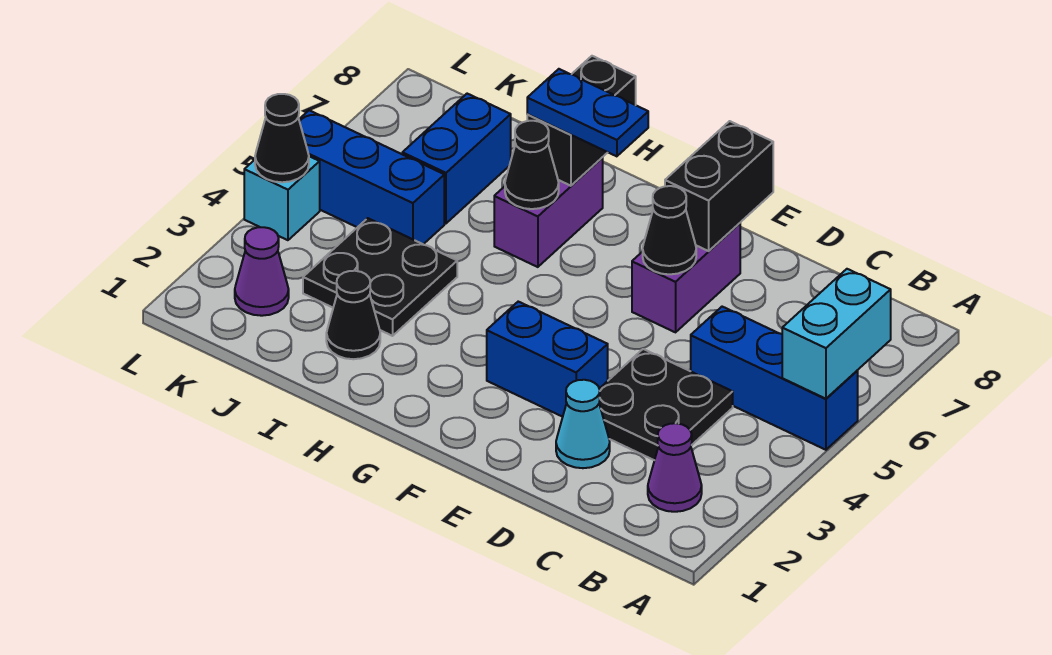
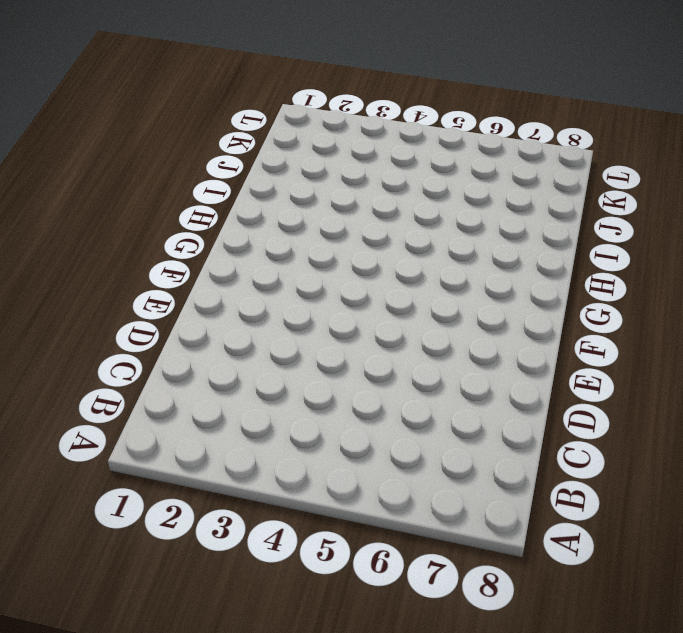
none -> blue brick A5:C5 level 1
none -> purple cone B2 level 1
none -> black plate C3:D4 level 1

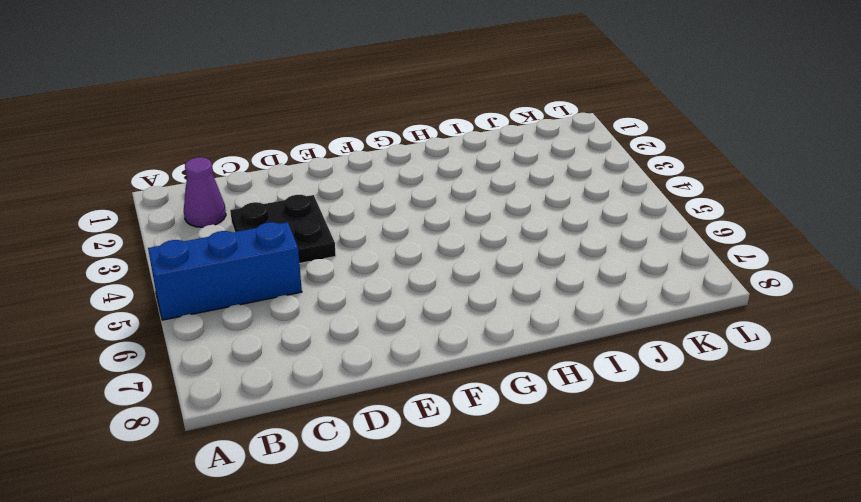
none -> cyan cone D2 level 1
none -> blue brick E3:F3 level 1
none -> purple brick E6:E7 level 1

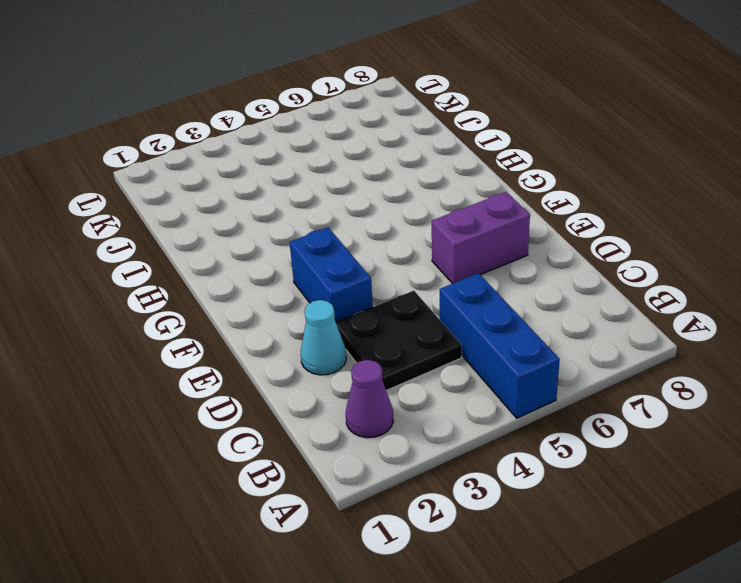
none -> purple brick H6:H7 level 1
none -> black cone I2 level 1
none -> black plate I3:J4 level 1

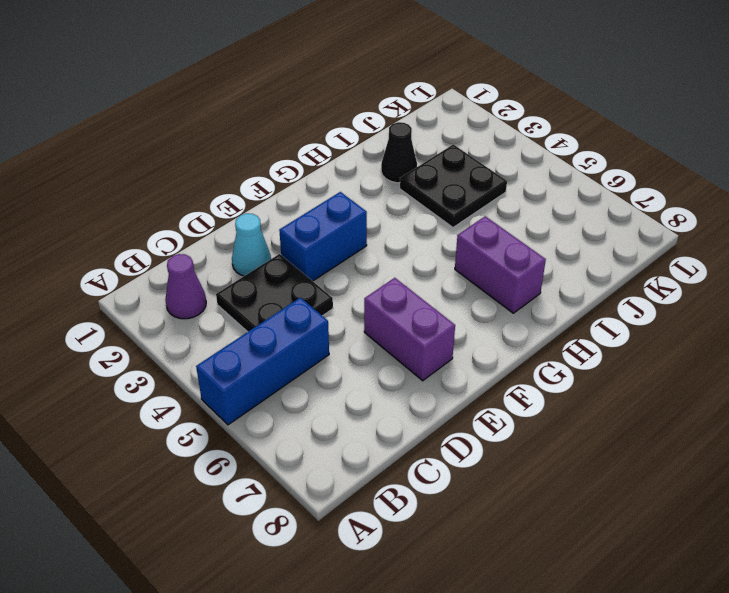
none -> blue brick J5:L5 level 1
none -> blue brick J6:J7 level 1
none -> purple cone K2 level 1

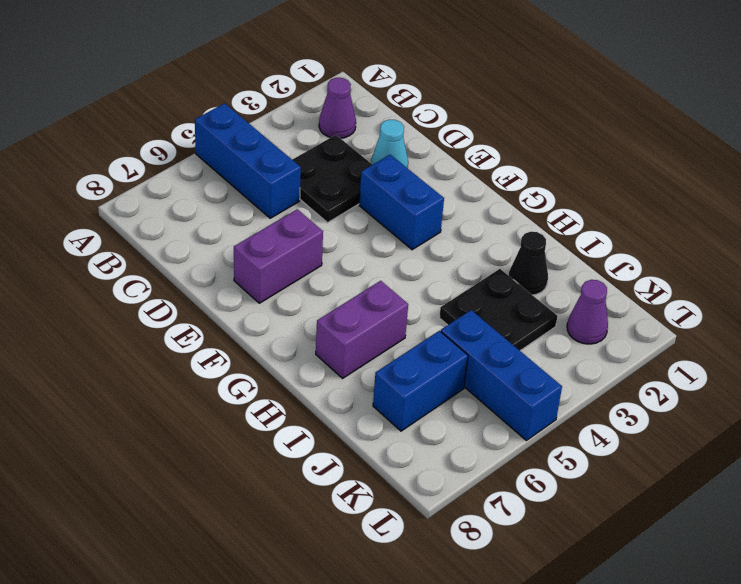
none -> cyan brick L4 level 1
none -> cyan brick A5:A6 level 2
none -> black cone E6 level 2

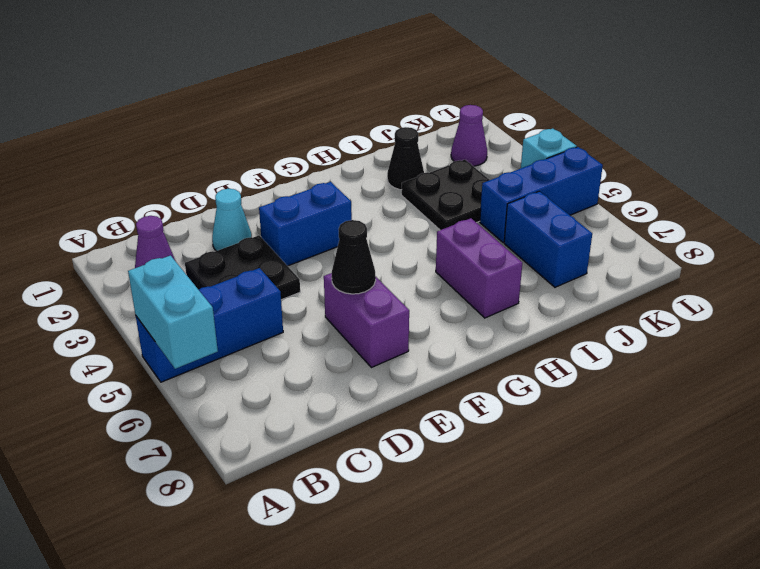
none -> black brick E7:E8 level 2
none -> black cone H6 level 2
none -> black brick H7:H8 level 2

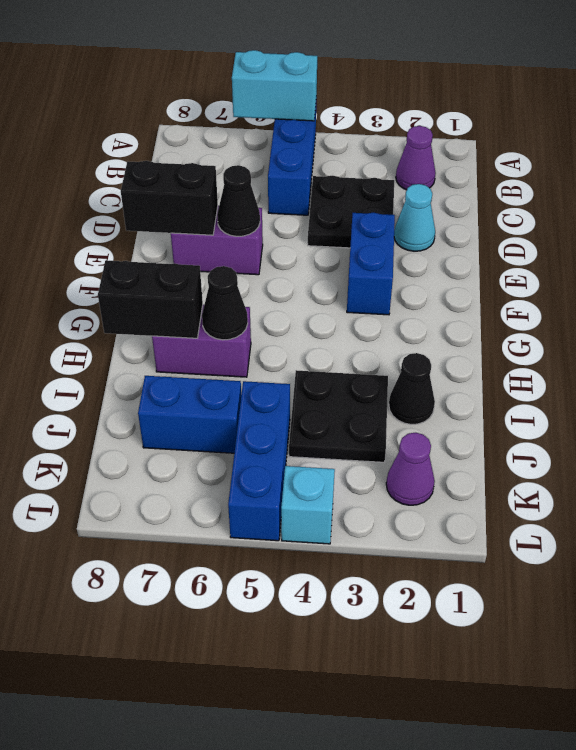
none -> black cone L4 level 2
none -> blue plate G7:H7 level 3

